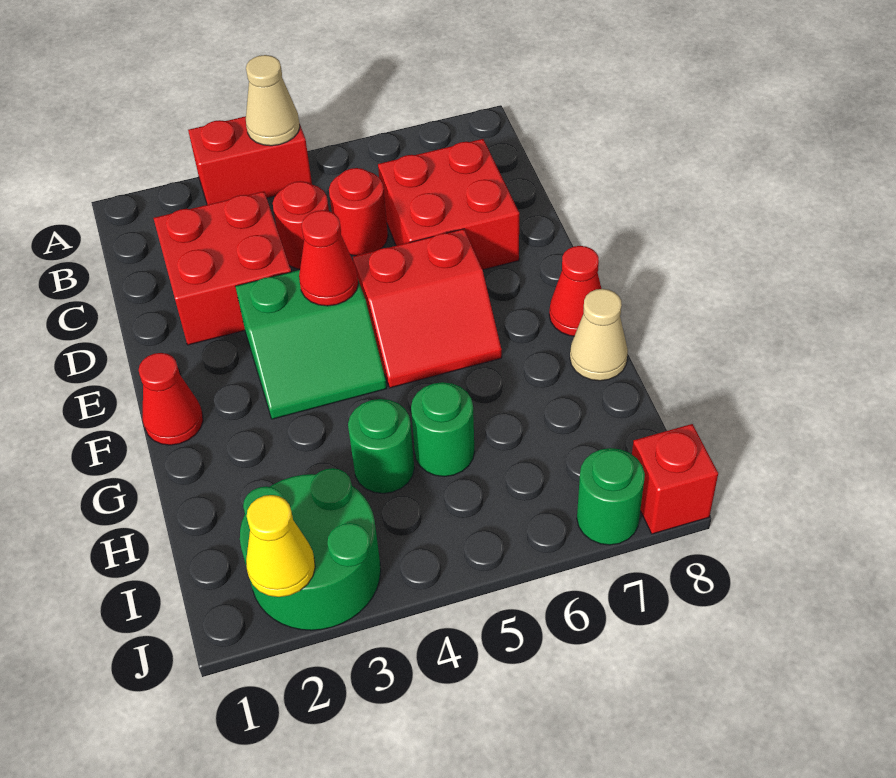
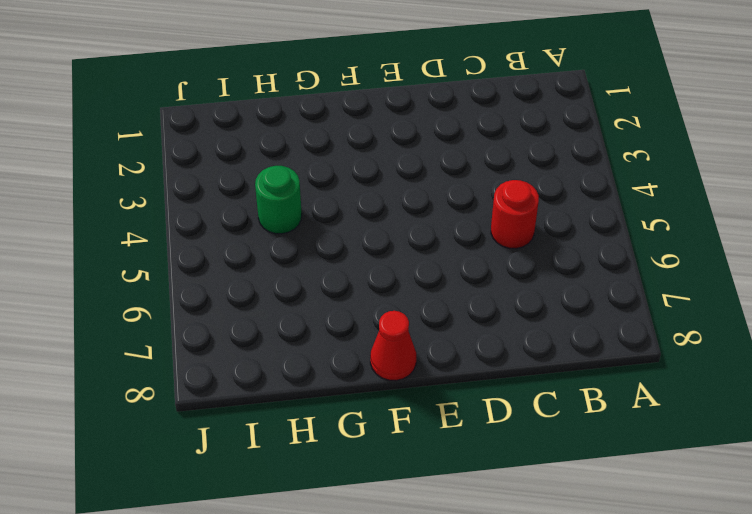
none -> red brick A3:A4 level 1
none -> red brick C2:D3 level 1
none -> red round brick C4 level 1

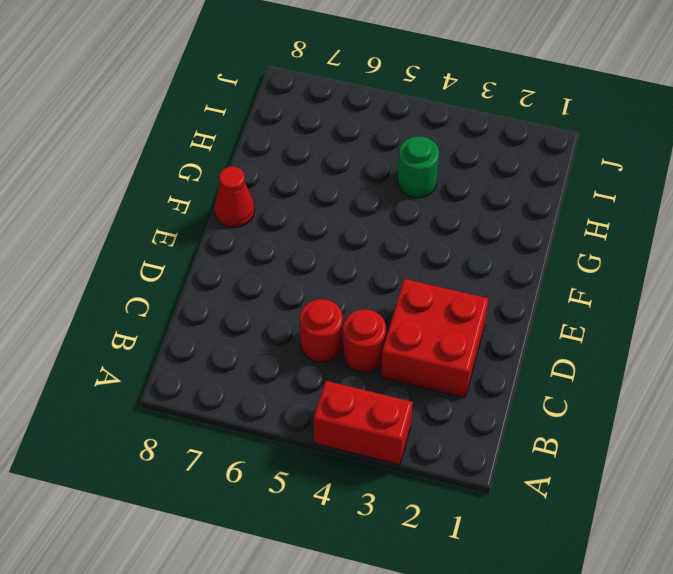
none -> red brick C6:D7 level 1
none -> green slope E3:F4 level 1 top E
none -> red slope E5:F6 level 1 top E

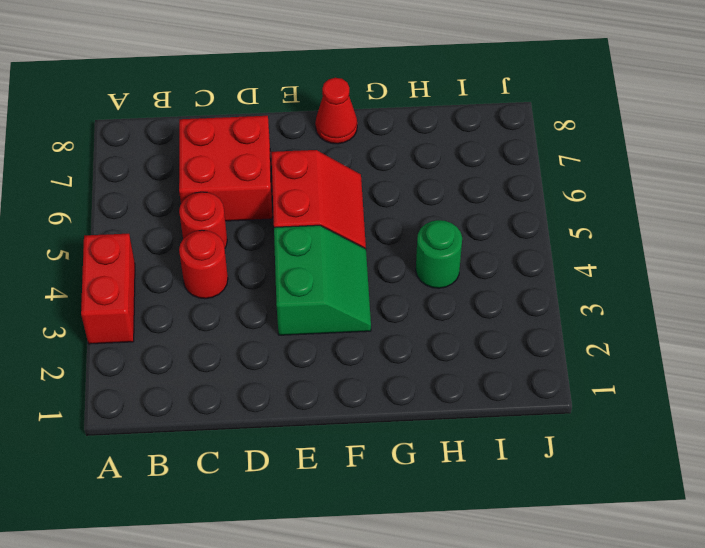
none -> red brick C2:D3 level 1
none -> red cone F1 level 1
none -> tan cone G8 level 1

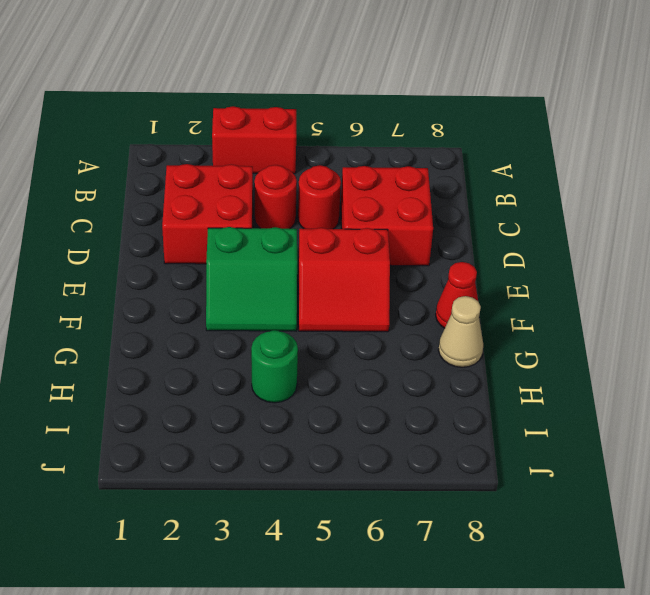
none -> red cone F1 level 1
none -> green round brick H5 level 1
none -> green round brick I2:J3 level 1

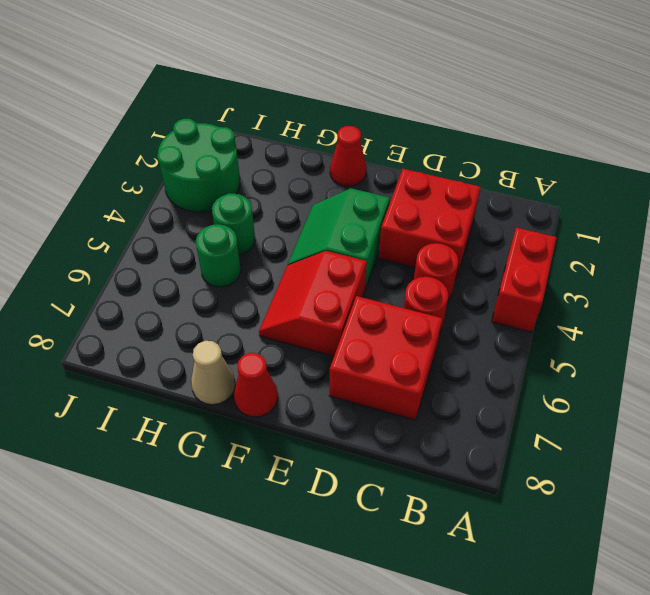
none -> green round brick J7 level 1
none -> red brick J8 level 1
none -> tan cone A4 level 2

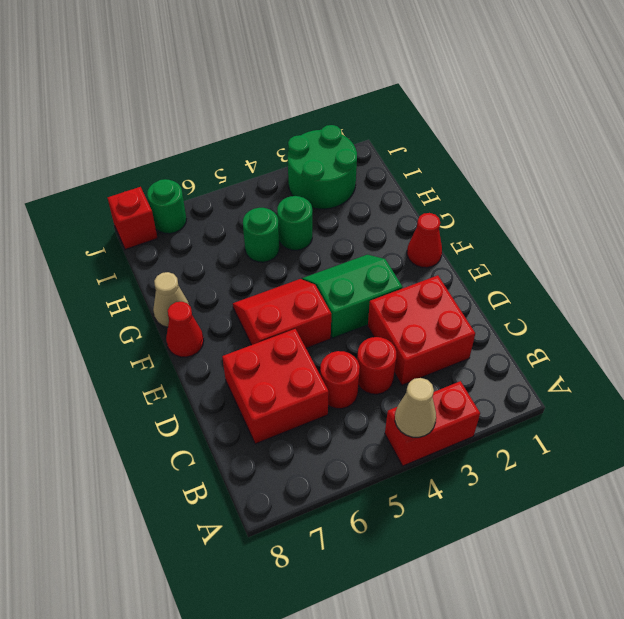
none -> red cone E4 level 2
none -> yellow cone J2 level 2

